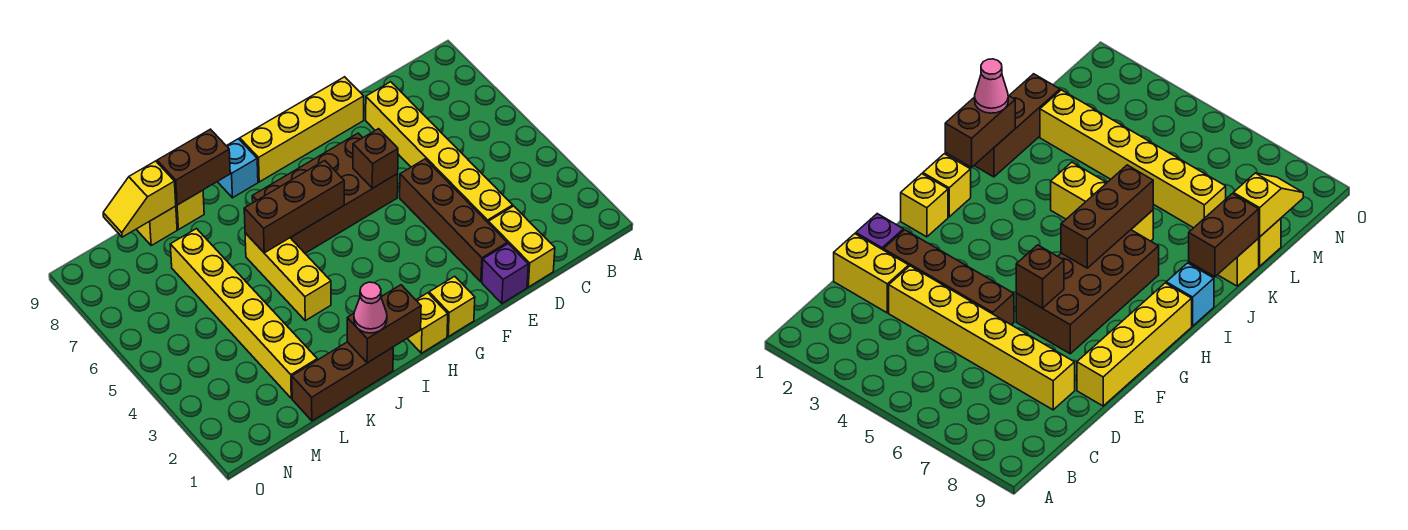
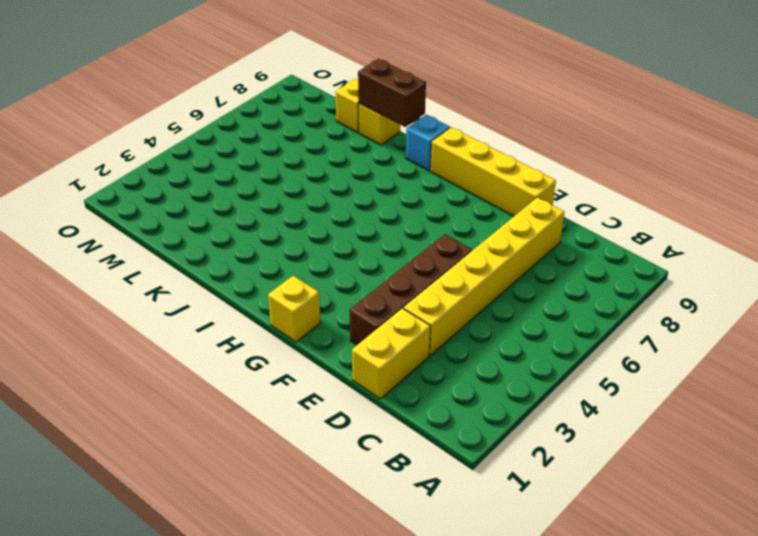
none -> purple brick E1 level 1
none -> brown brick F6:I7 level 1
none -> yellow brick H1 level 1

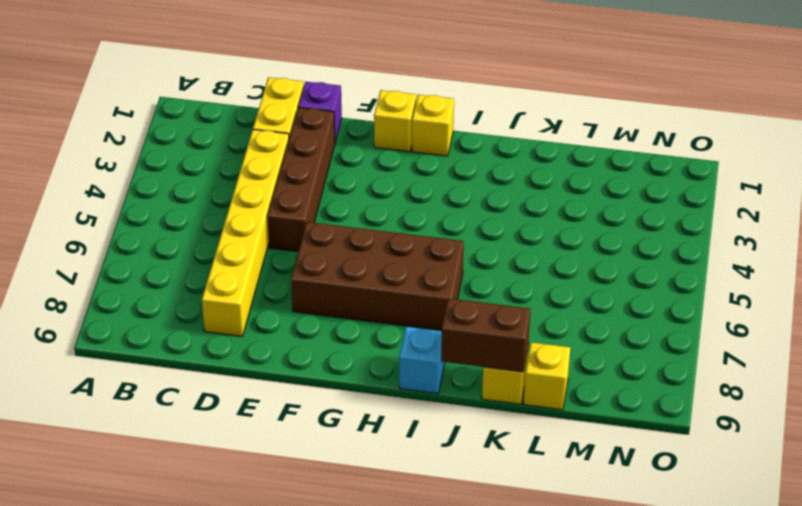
none -> yellow brick E9:H9 level 1
none -> brown brick J1:L1 level 1
none -> yellow brick J4:J6 level 1

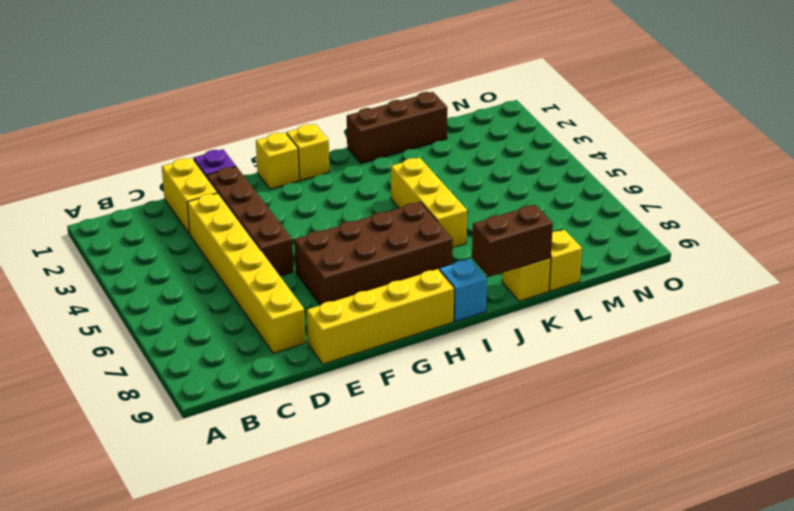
none -> yellow brick L2:L7 level 1
none -> brown brick F6 level 2
none -> brown brick H6:J6 level 2

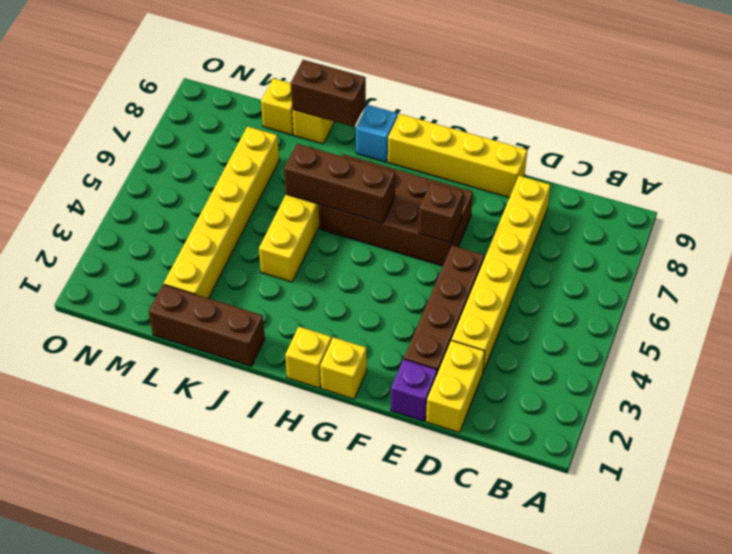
none -> brown brick I1:J1 level 2
none -> yellow slope L9:M9 level 2 top L
none -> pink cone J1 level 3

